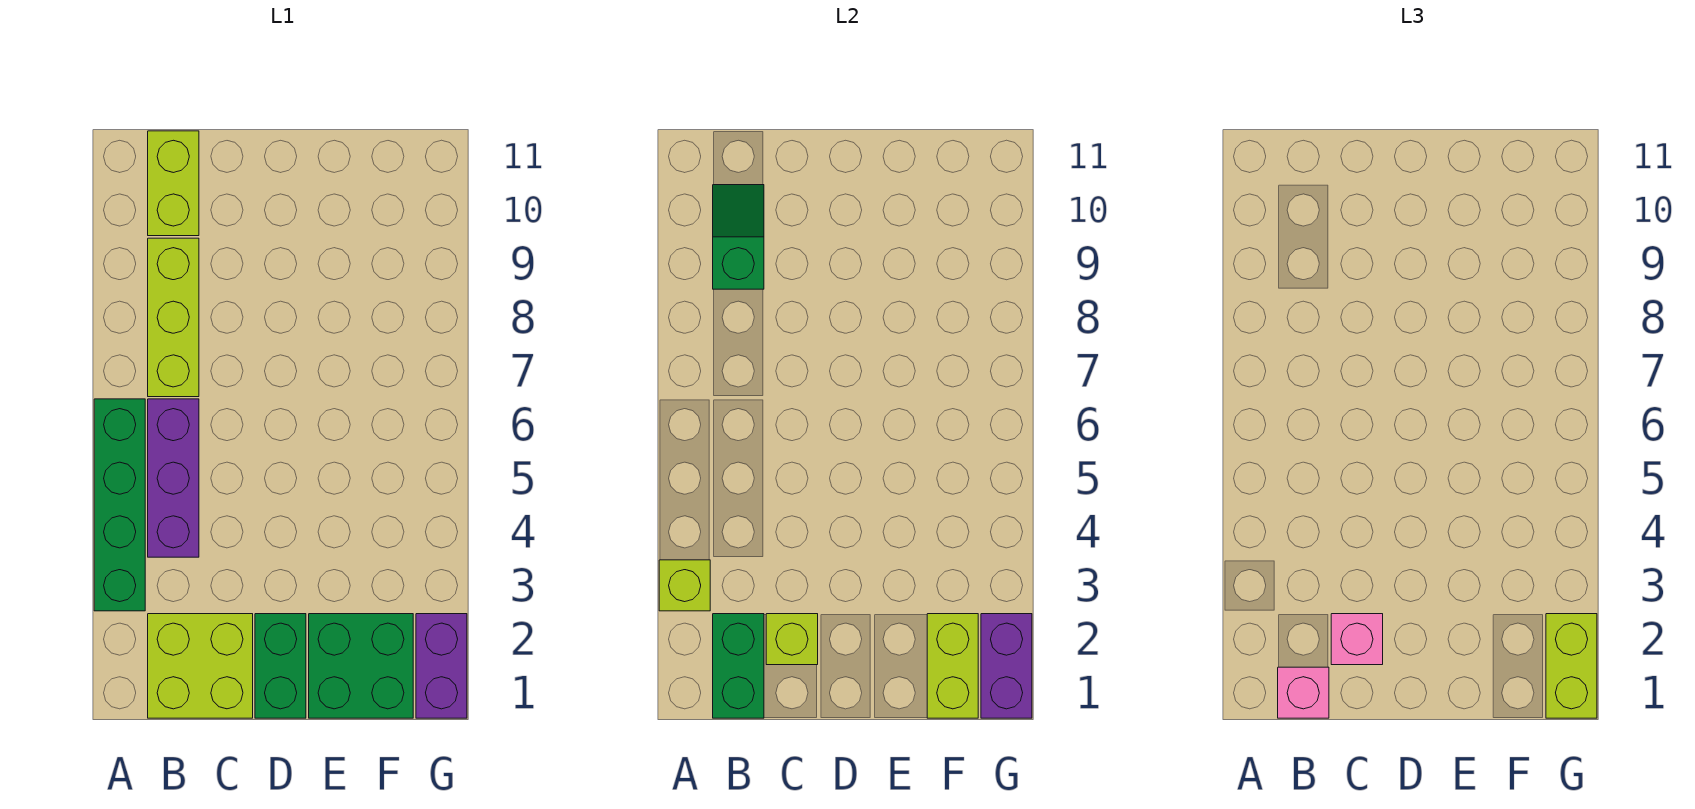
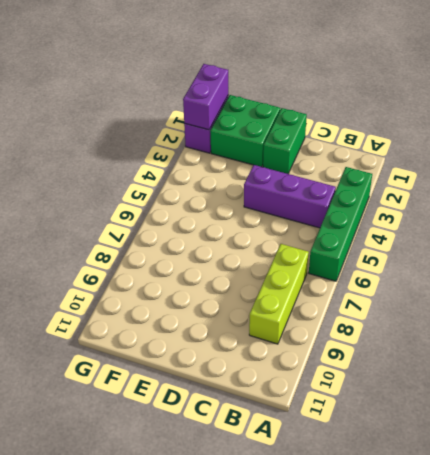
purple brick B4:D4 level 1 -> purple brick B4:B6 level 1
none -> lime brick B1:C2 level 1
none -> lime brick B10:B11 level 1
none -> lime brick A3 level 2

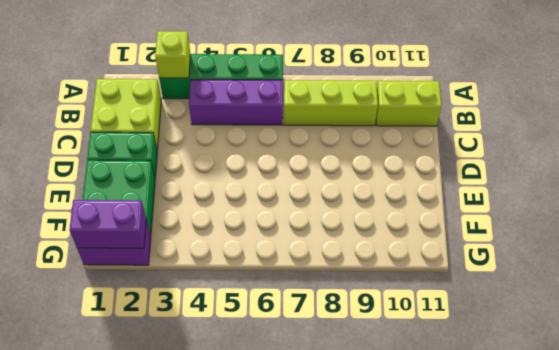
none -> green brick B1:B2 level 2
none -> green slope B9:B10 level 2 top 9
none -> lime brick C2 level 2

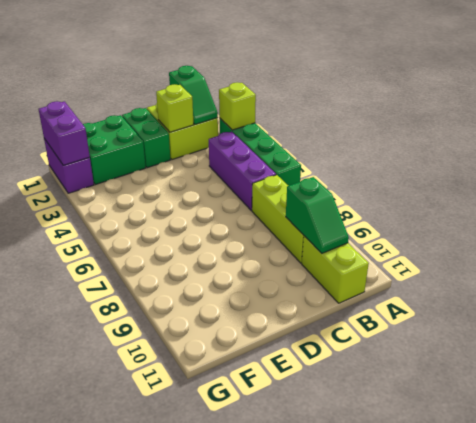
green slope B1:B2 level 2 top 1 -> green brick B1:B2 level 2
none -> lime brick F1:F2 level 2
none -> pink brick B1 level 3
none -> pink brick C2 level 3

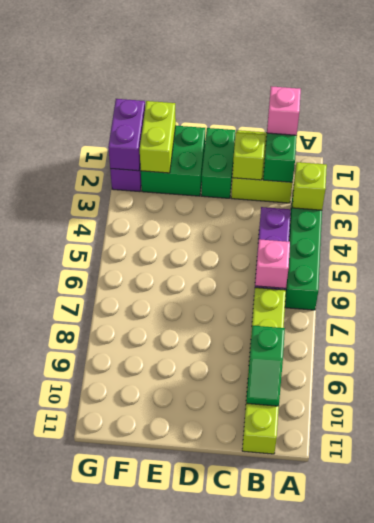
pink brick B6 level 2 -> pink brick C2 level 3
none -> lime brick G1:G2 level 3

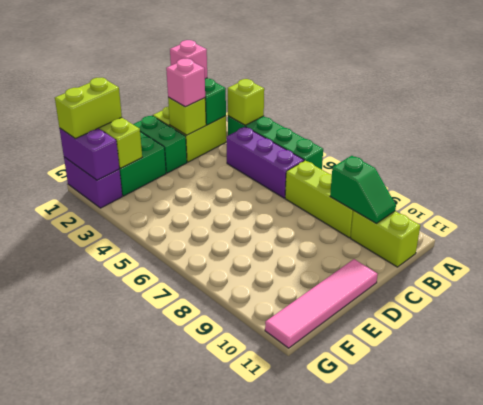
pink tile D11:G11 level 1 -> none
lime brick F1:G1 level 3 -> lime brick G1:G2 level 3

